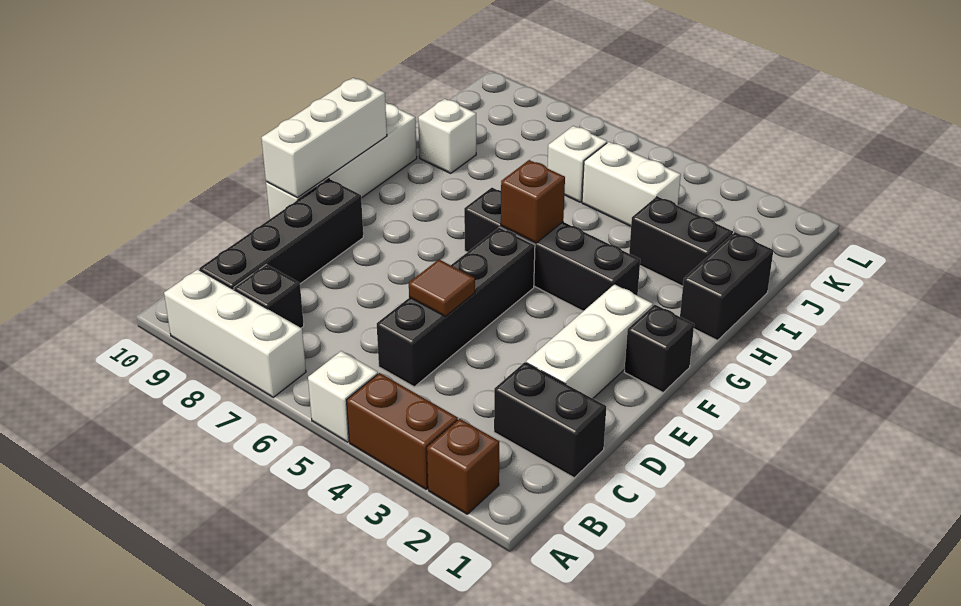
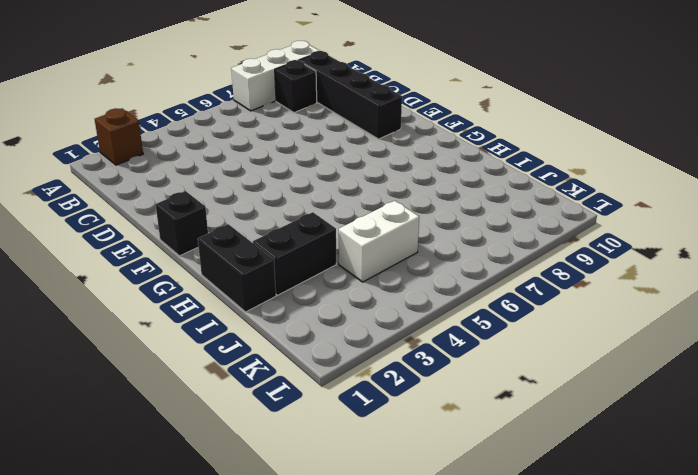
none -> brown brick A3:A4 level 1
none -> white brick A5 level 1
none -> black brick C1:C2 level 1

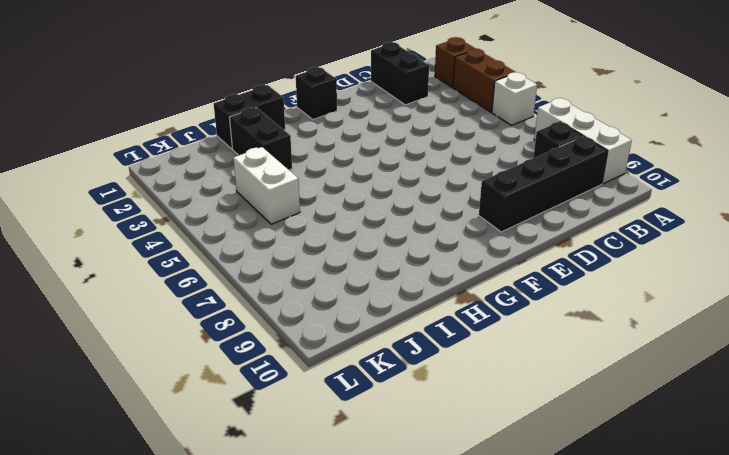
none -> black brick C5:F5 level 1
none -> white brick D2:F2 level 1
none -> white brick E10:H10 level 1

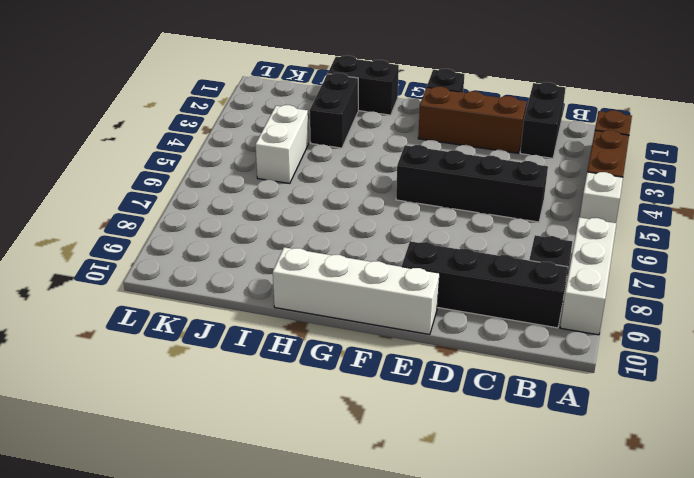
brown brick D2:F2 level 1 -> white brick D2:F2 level 1
none -> black brick G3:G6 level 1
none -> white brick I9 level 1
none -> white brick J6 level 1

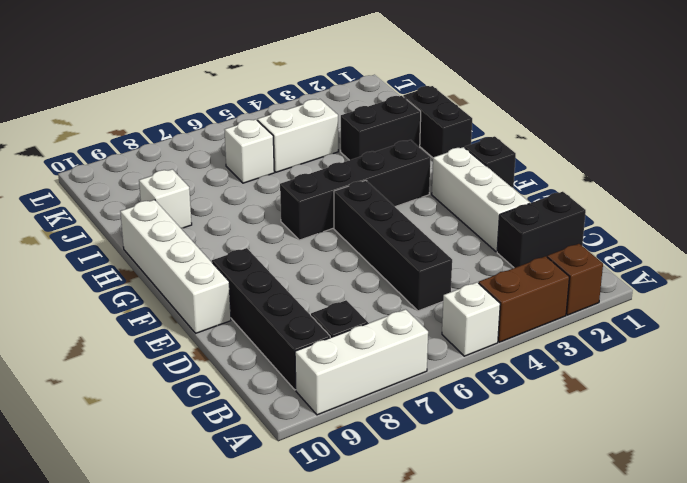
none -> brown tile D5 level 2
none -> white brick E10:G10 level 2
none -> brown brick G5 level 2

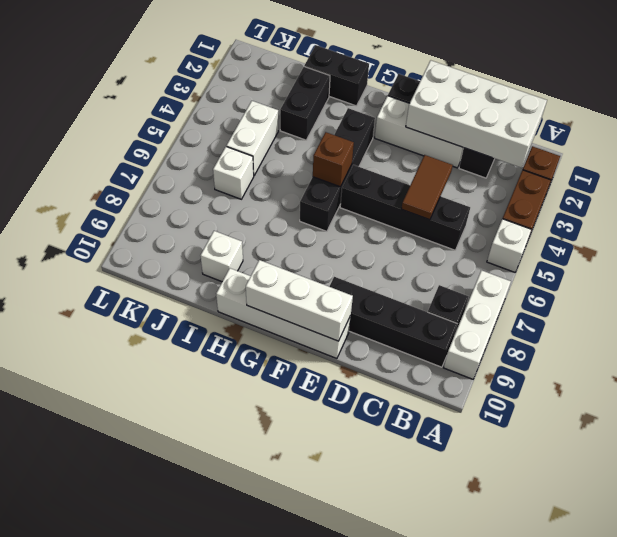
white brick B1:E2 level 2 -> none
brown tile D4:D5 level 2 -> brown tile D5 level 2

